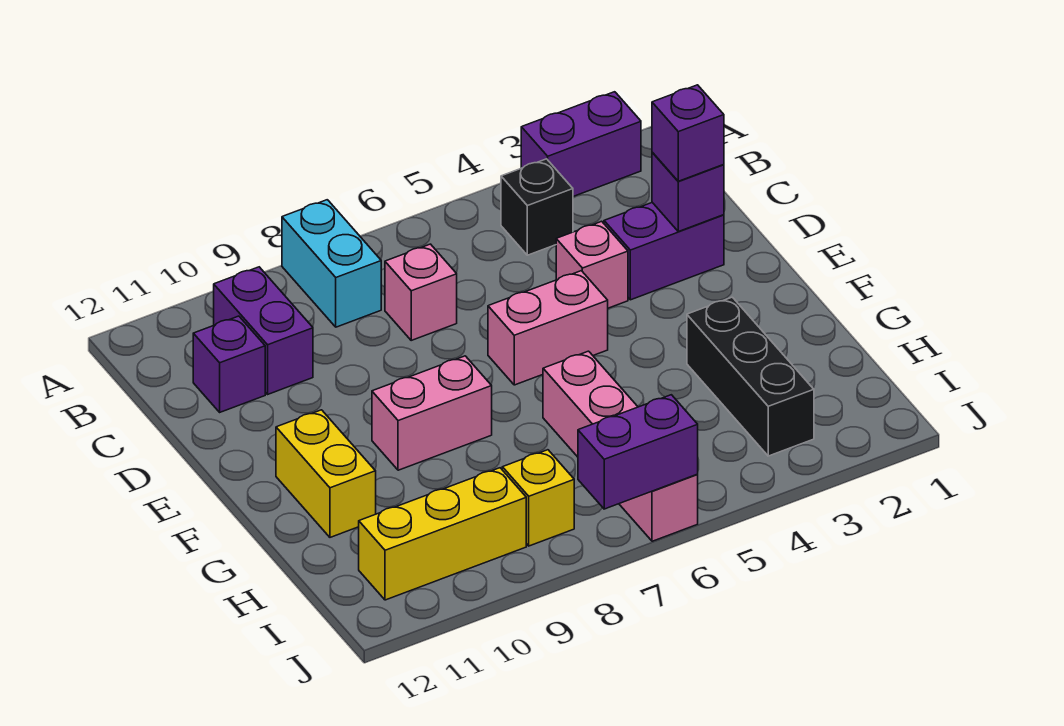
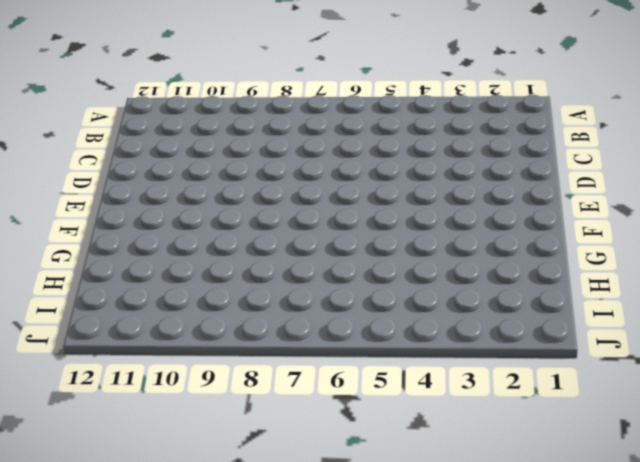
none -> purple brick A2:A3 level 1
none -> cyan brick A8:B8 level 1
none -> black brick B4 level 1

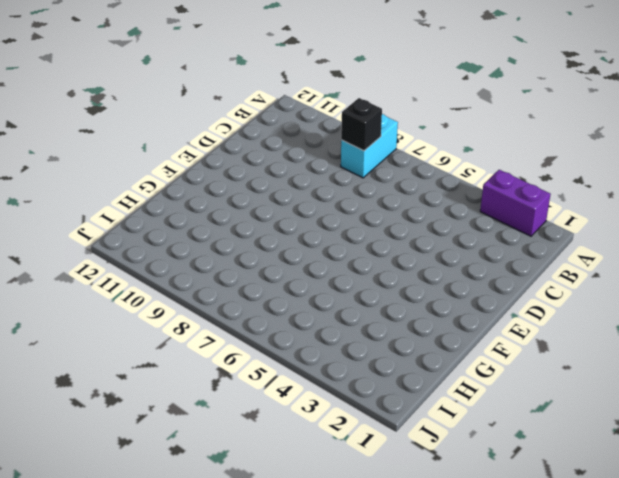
black brick B8 level 2 -> black brick B4 level 1
none -> purple brick B10:C10 level 1
none -> pink brick C7 level 1
none -> purple brick C11 level 1

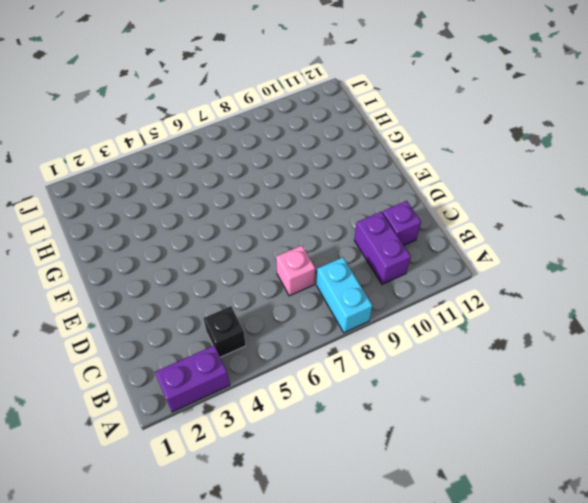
none -> purple brick D2:D3 level 1
none -> pink brick D4 level 1
none -> pink brick E5:E6 level 1

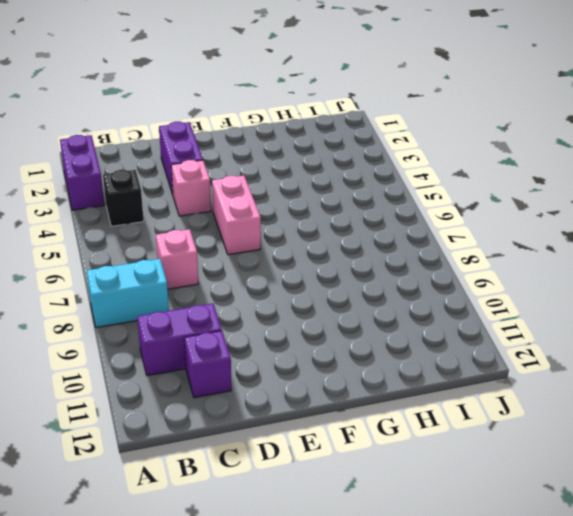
none -> pink brick F8:F9 level 1
none -> yellow brick F11:G11 level 1
none -> black brick G3:I3 level 1

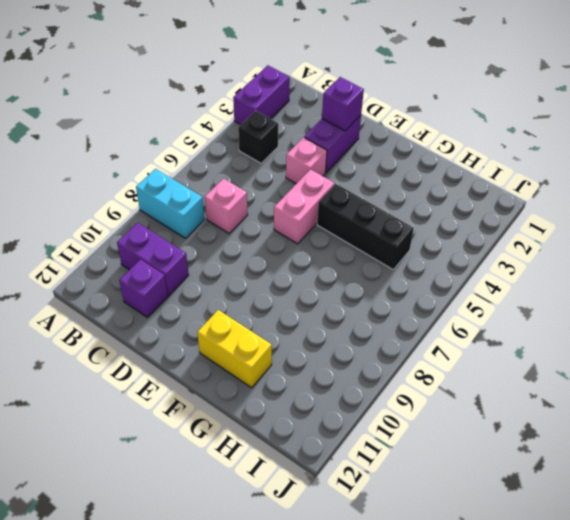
black brick F5:H5 level 1 -> black brick G3:I3 level 1
none -> pink brick F8:F9 level 1
none -> pink brick G6:J6 level 1
none -> yellow brick I8 level 1

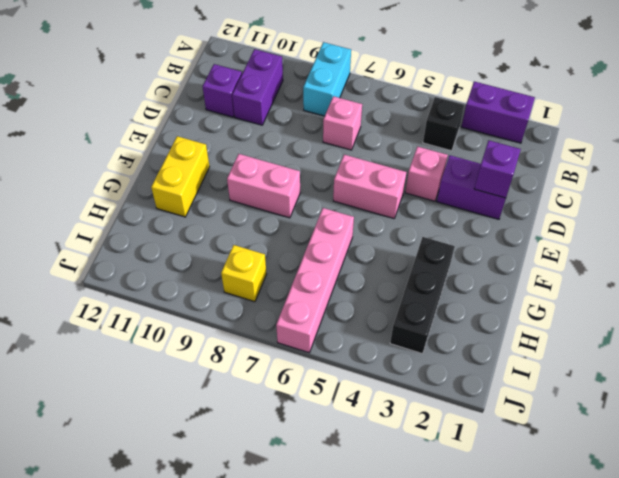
none -> yellow brick I9:I11 level 1
none -> purple brick J6:J7 level 2
none -> purple brick D2 level 3

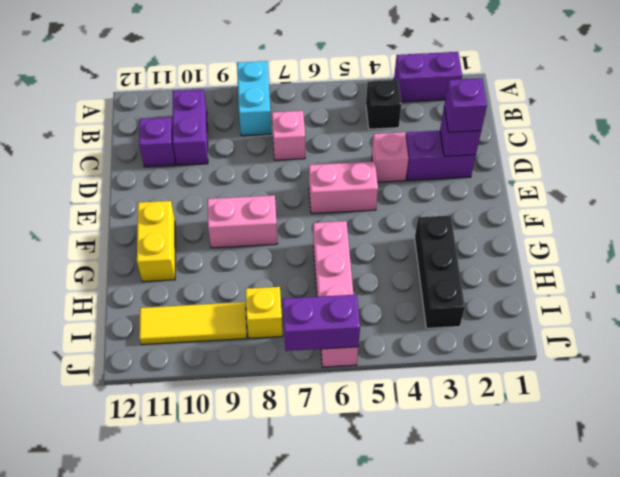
yellow tile I9:I11 level 1 -> yellow brick I9:I11 level 1

